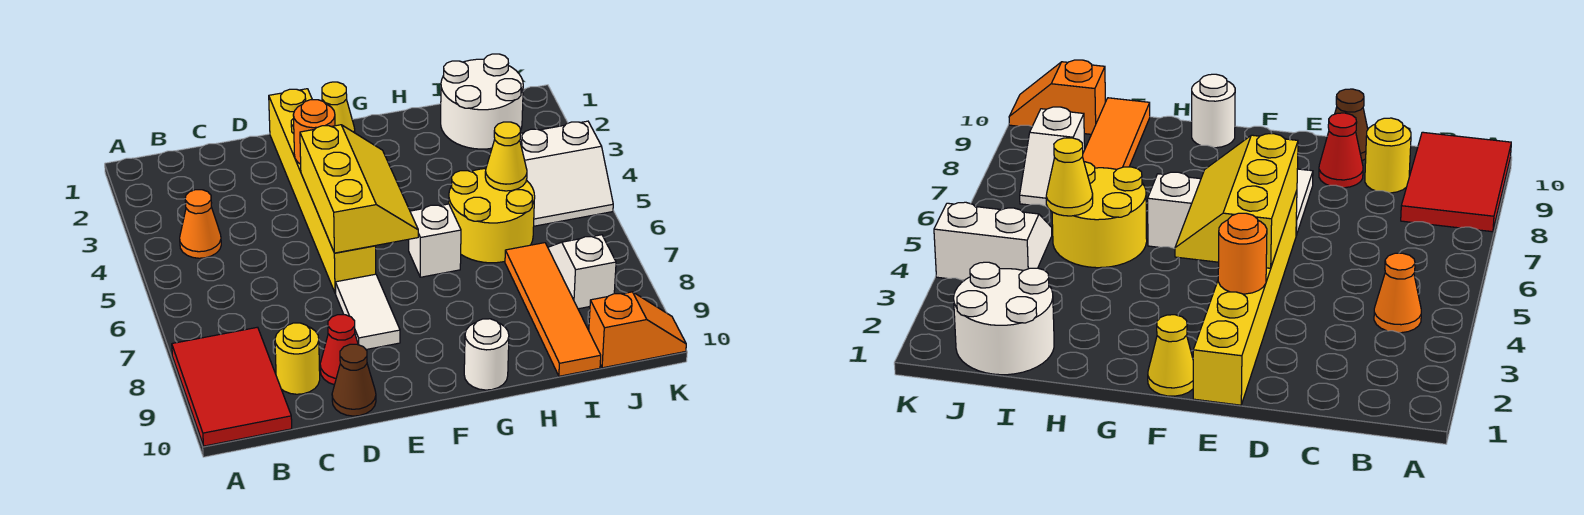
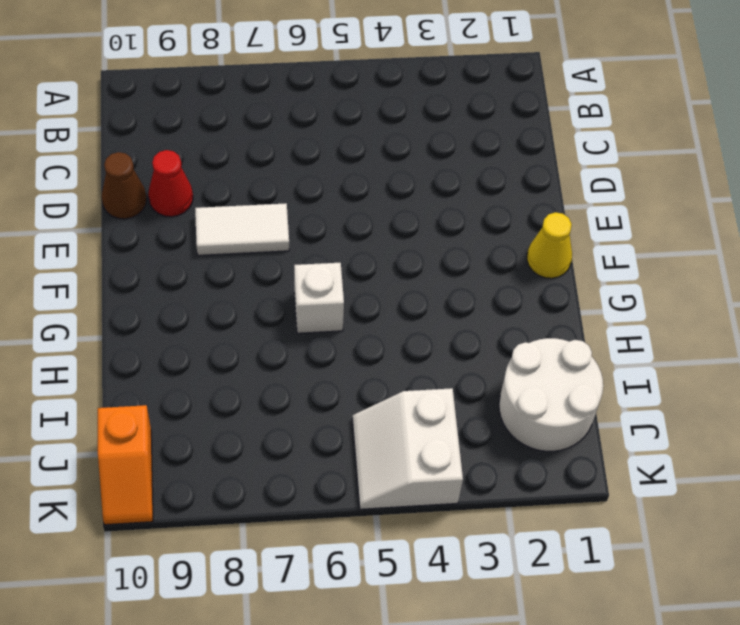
none -> red tile A8:B10 level 1
none -> orange cone B4 level 1
none -> yellow round brick C9 level 1

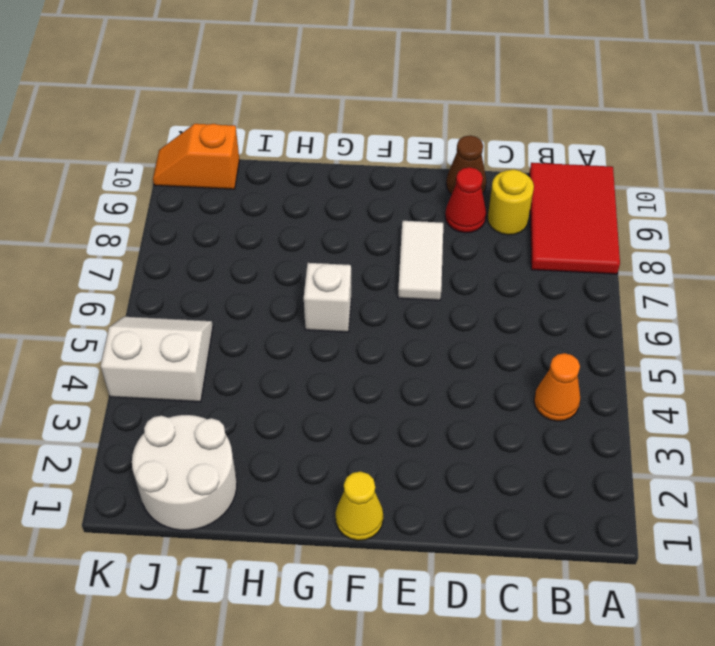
none -> yellow brick E1:E6 level 1
none -> white round brick G10 level 1
none -> yellow round brick H5:I6 level 1

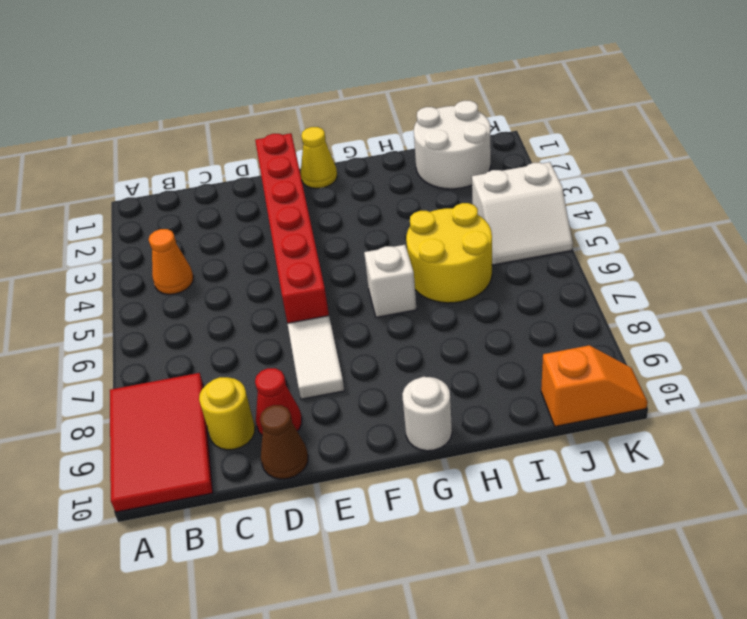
red brick E1:E6 level 1 -> yellow brick E1:E6 level 1
none -> orange tile I7:I10 level 1
none -> white slope J7:J8 level 1 top 8
none -> orange round brick E3 level 2

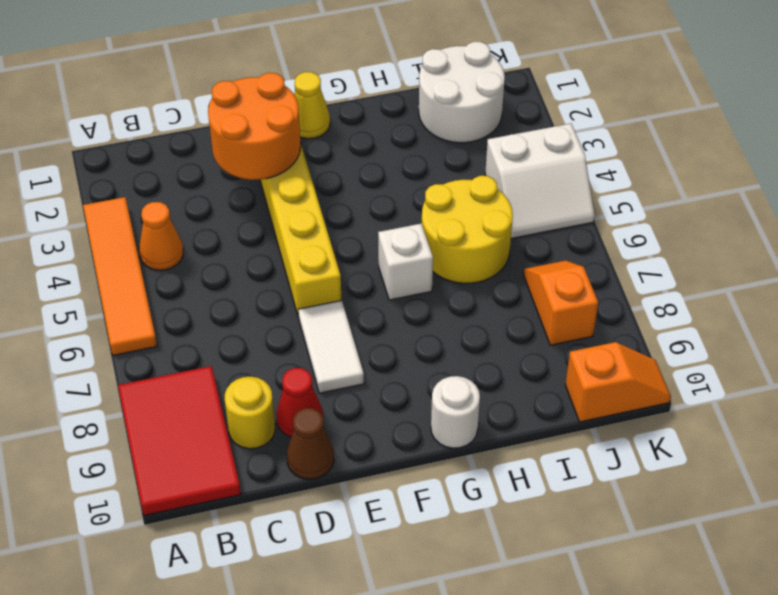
orange tile A3:A6 level 1 -> orange tile I7:I10 level 1
orange round brick D2:E3 level 2 -> orange round brick E3 level 2
orange slope J7:J8 level 1 top 8 -> white slope J7:J8 level 1 top 8
none -> yellow slope E4:F6 level 2 top E
none -> yellow cone I5 level 2

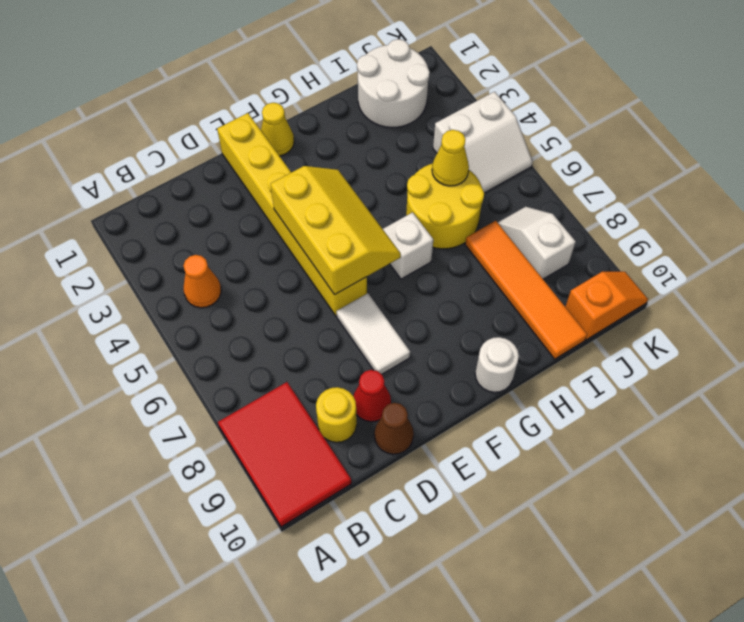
none -> orange round brick E3 level 2

